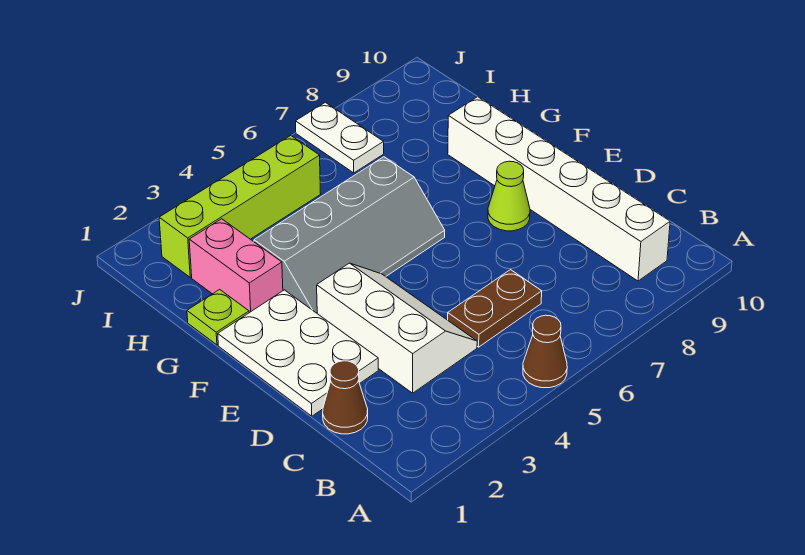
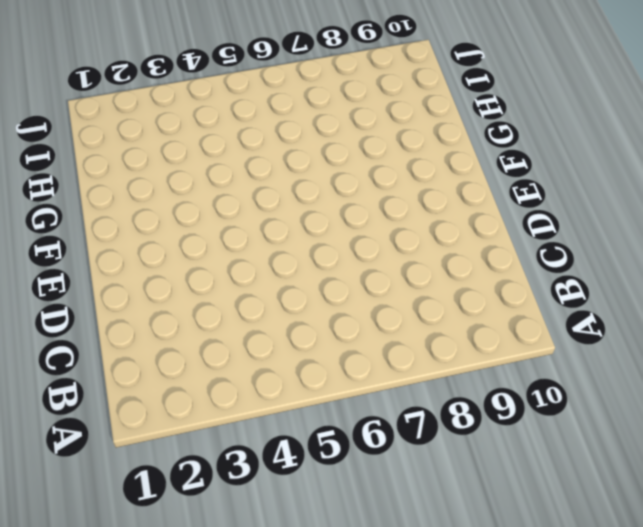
none -> brown cone A5 level 1
none -> white brick B9:G9 level 1
none -> brown cone C1 level 1

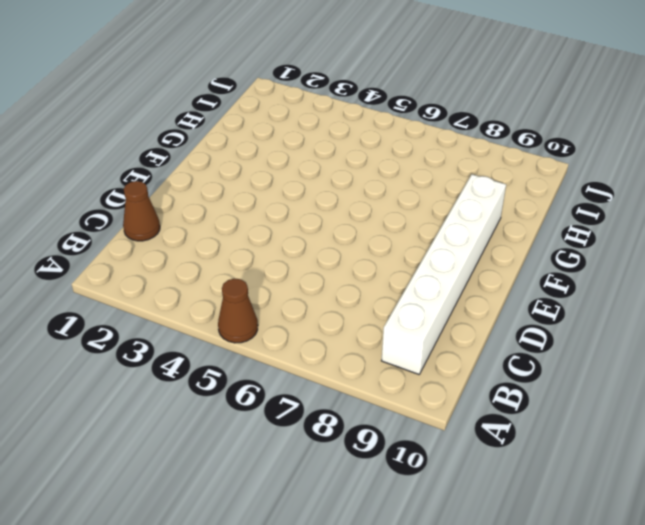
none -> white slope C3:E4 level 1 top 3
none -> brown plate C5:C6 level 1
none -> white plate D1:F2 level 1

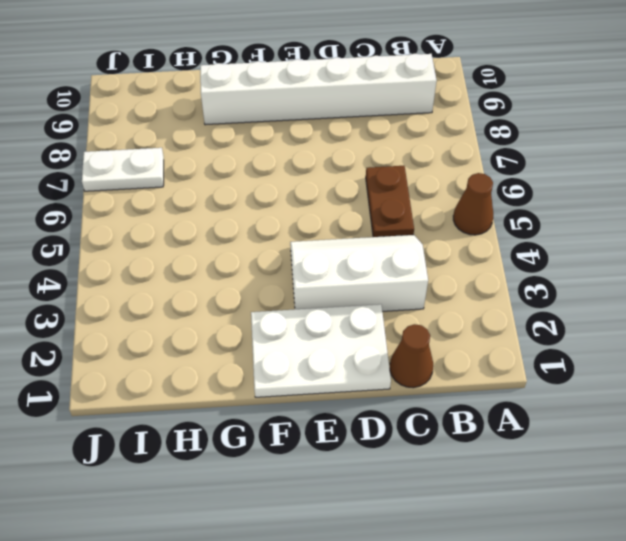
none -> lime cone E8 level 1
none -> grey slope F3:G6 level 1 top G
none -> lime plate G1 level 1

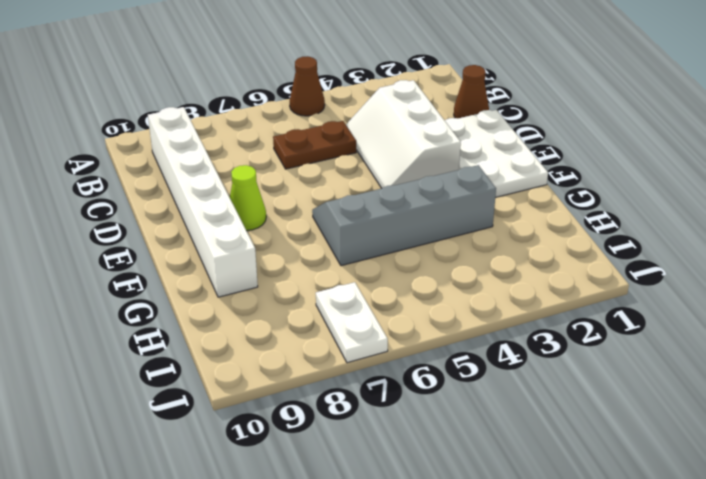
none -> lime plate G1 level 1
none -> pink brick G2:H2 level 1
none -> lime brick I2:I5 level 1

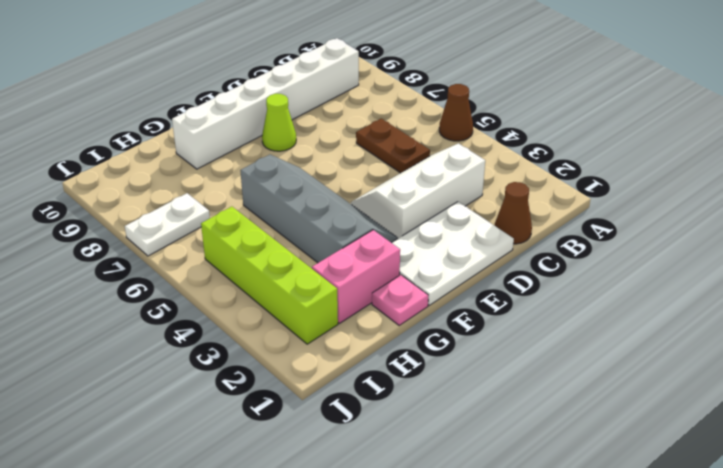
pink plate G1 level 1 -> lime plate G1 level 1

